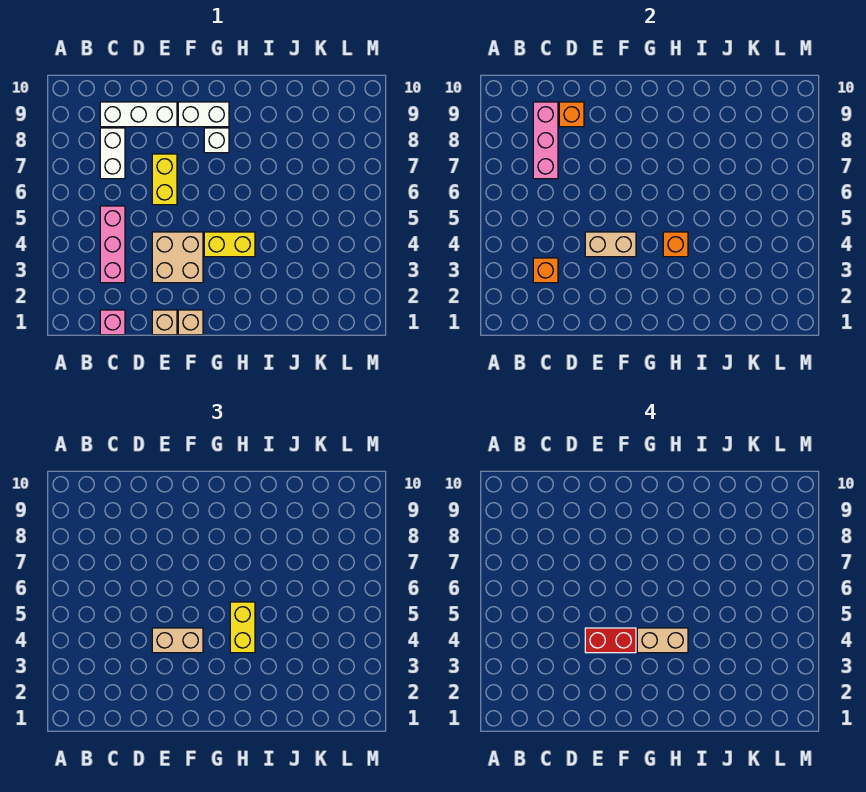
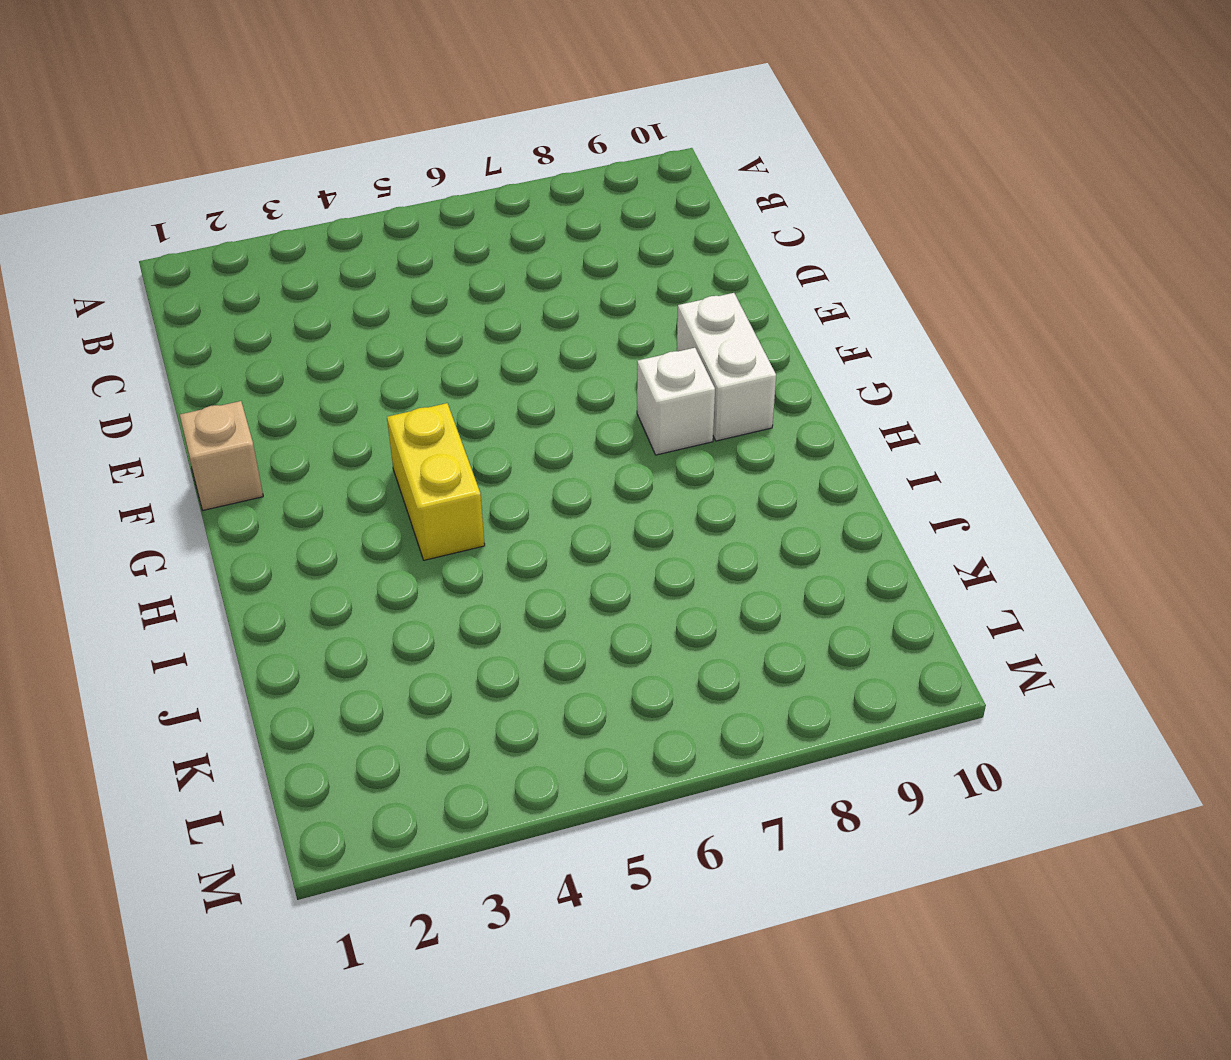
none -> pink brick C1 level 1
none -> pink brick C3:C5 level 1
none -> white brick C7:C8 level 1

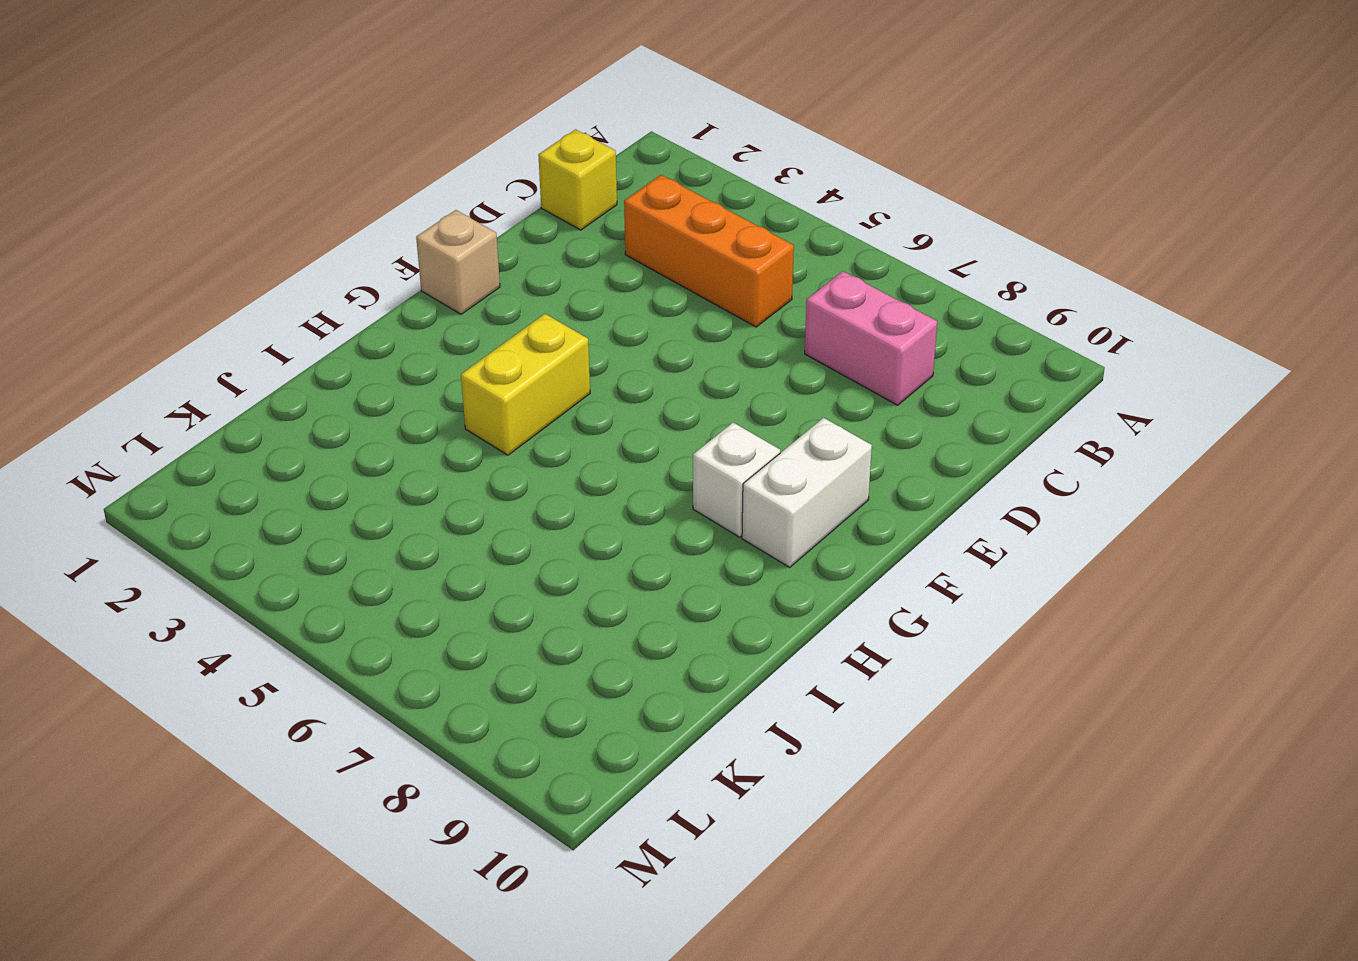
yellow brick C1 level 1 -> pink brick C1 level 1
orange brick C3:C5 level 1 -> pink brick C3:C5 level 1
pink brick C7:C8 level 1 -> white brick C7:C8 level 1
none -> white brick C9:E9 level 1
none -> tan brick E1 level 1
none -> tan brick E3:F4 level 1

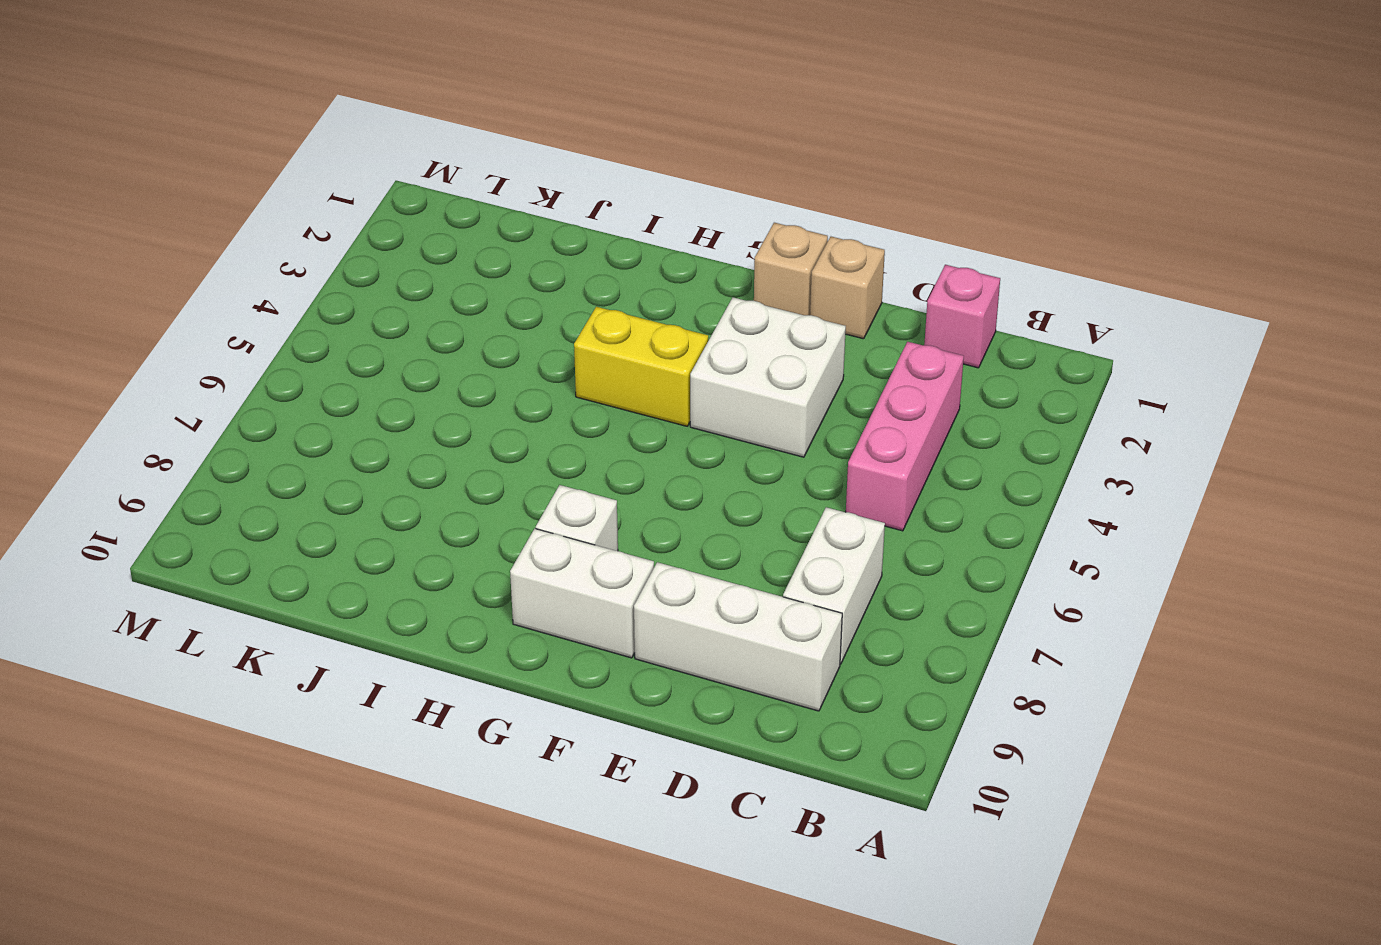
white brick E3:F4 level 1 -> tan brick E3:F4 level 1
none -> yellow brick E6:E7 level 1
none -> orange brick C3 level 2
none -> pink brick C7:C9 level 2

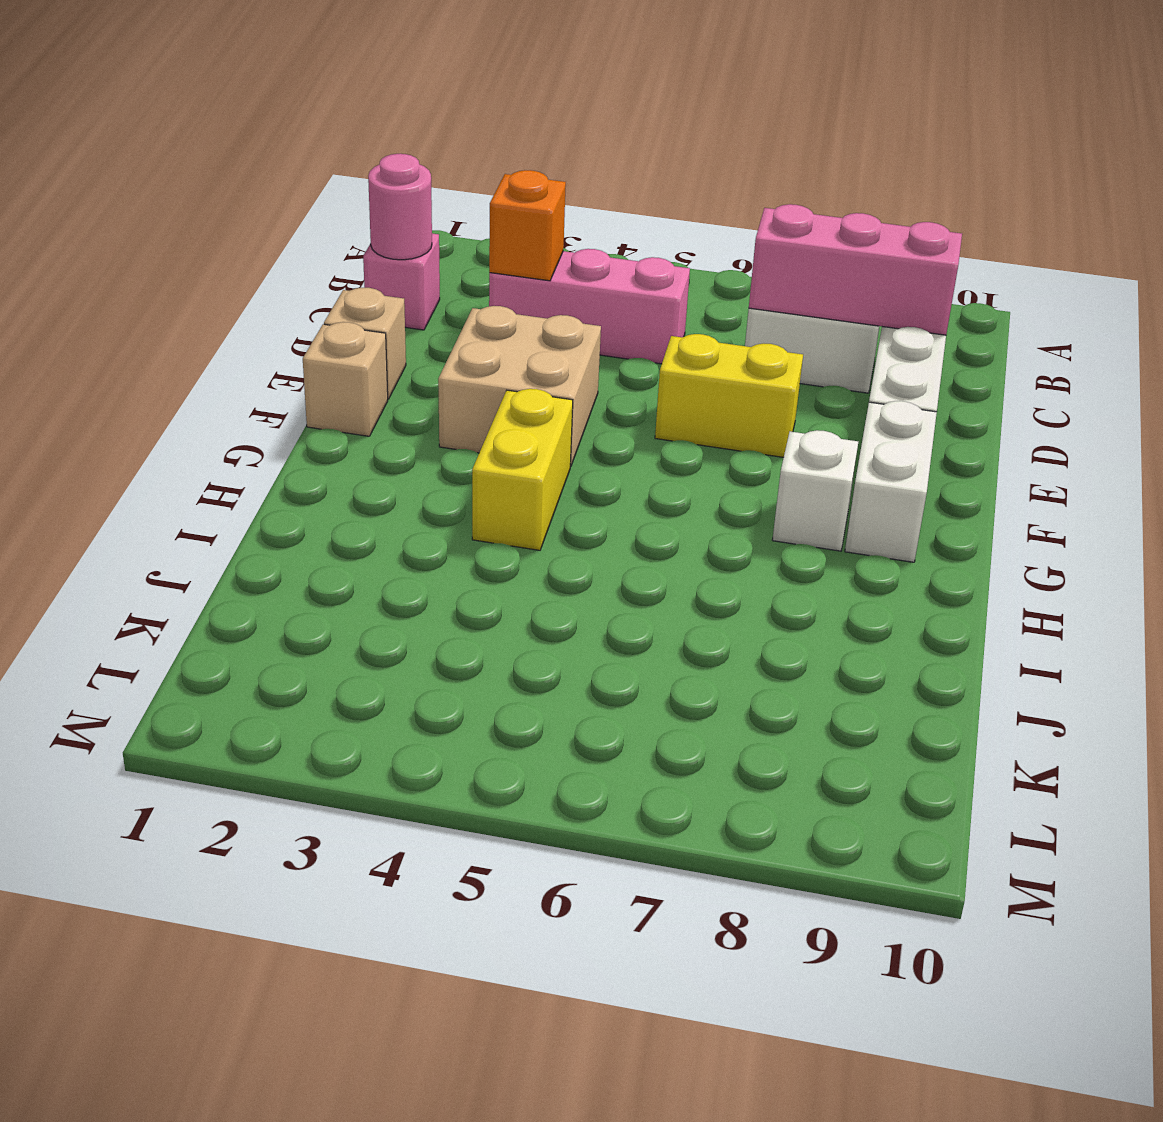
pink round brick C1 level 2 -> none
none -> orange brick D9 level 2
none -> tan brick E4:F4 level 2
none -> orange brick H4 level 2

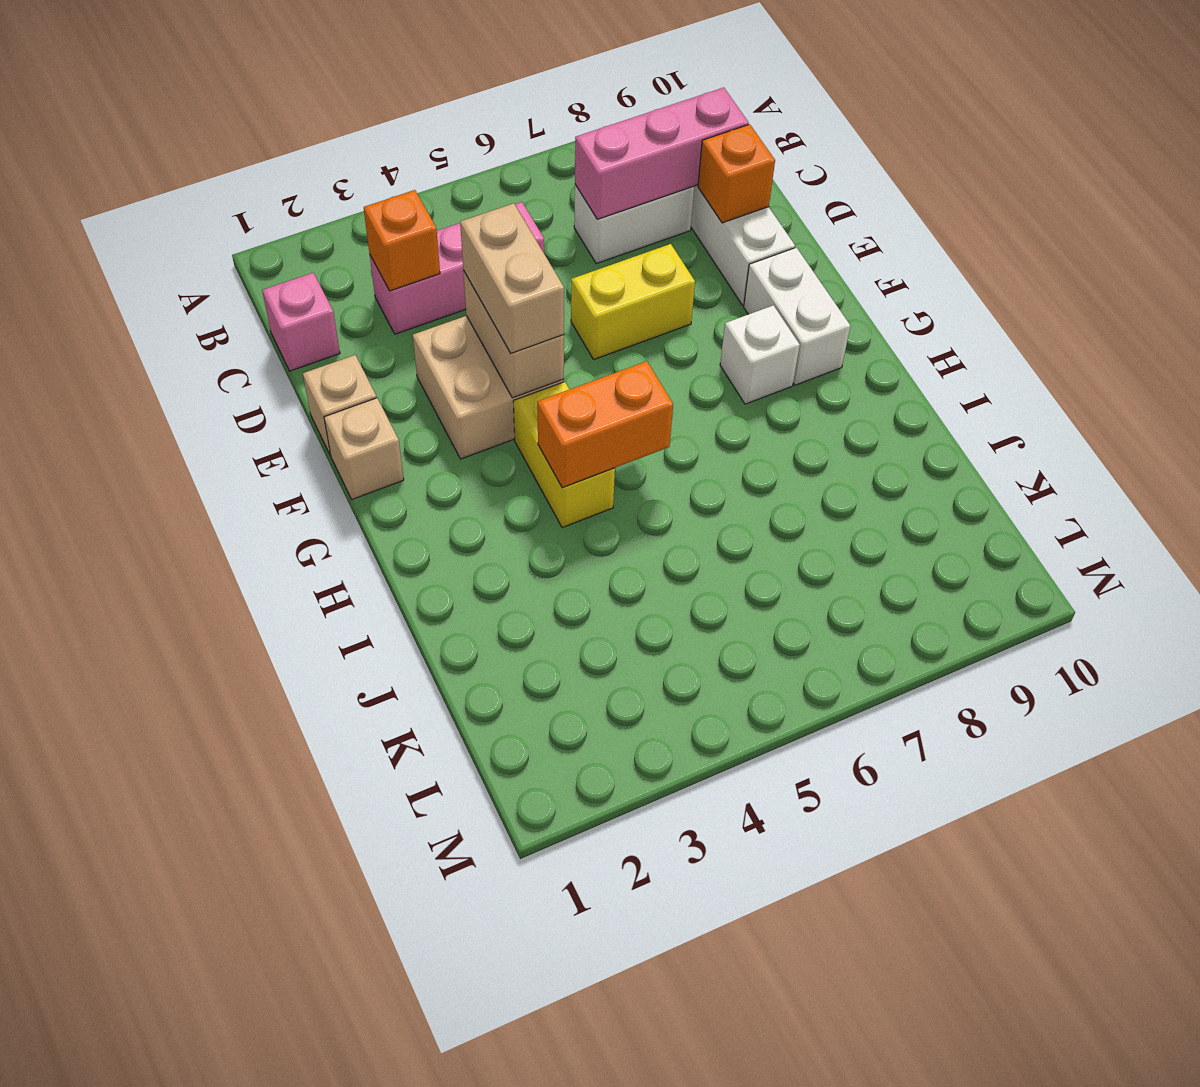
orange brick H4:H5 level 2 -> orange brick H4 level 2
none -> yellow brick H4:H5 level 3
none -> red brick E4:F4 level 4
none -> tan brick G4:H4 level 4

